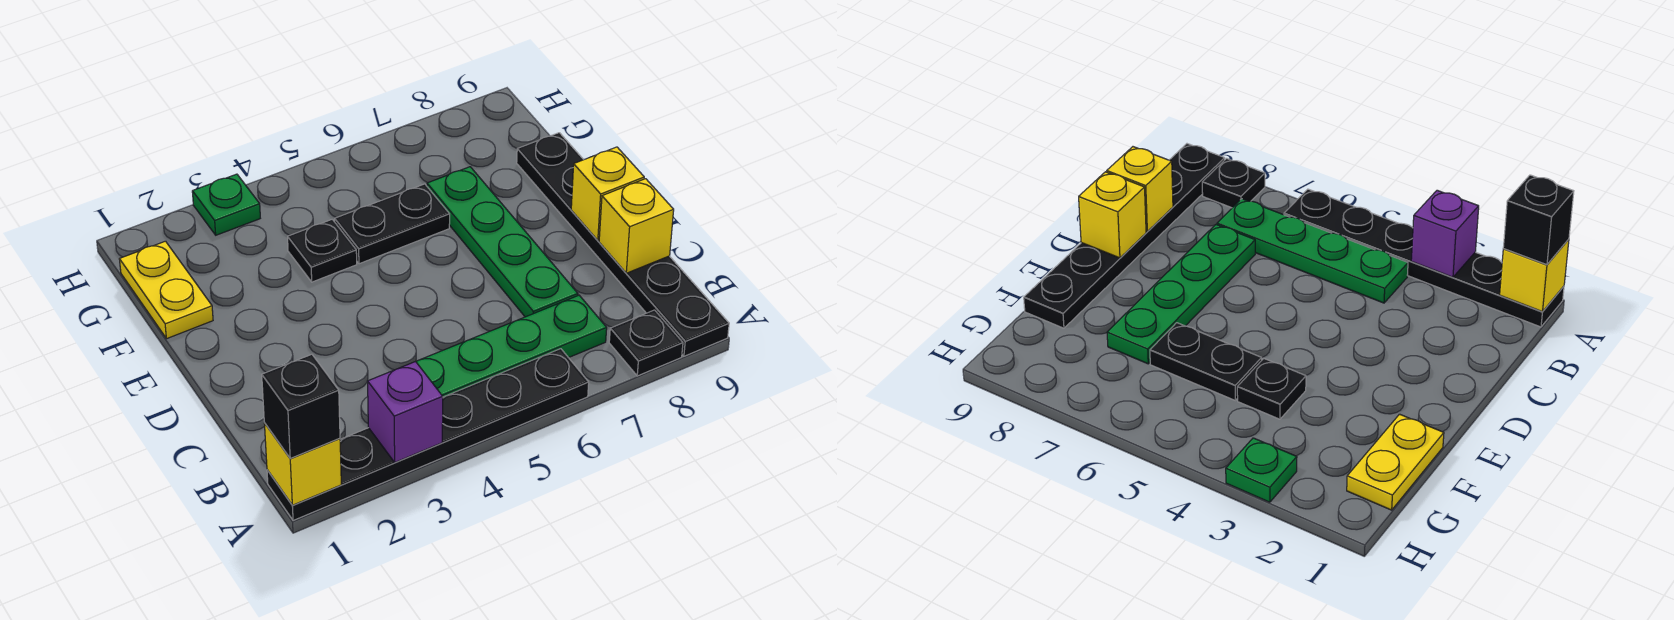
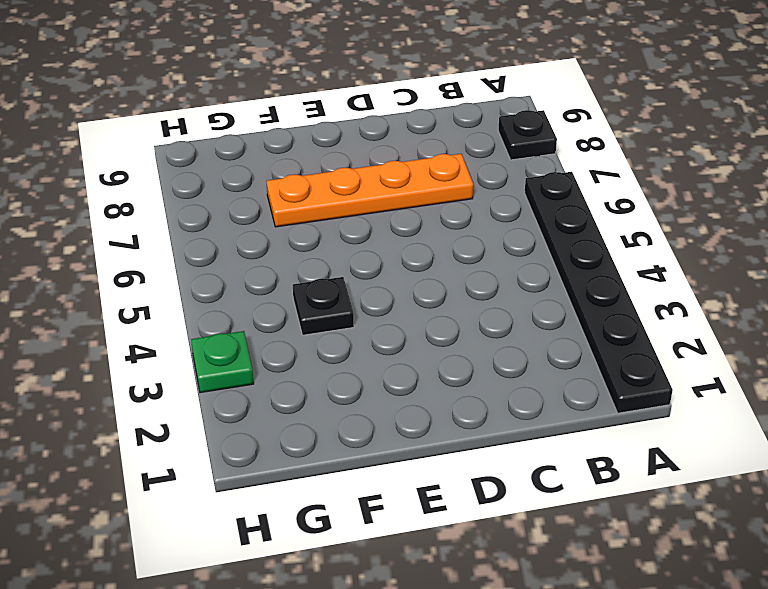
orange plate C7:F7 level 1 -> green plate C7:F7 level 1
none -> black plate A9:F9 level 1
none -> green plate B4:B7 level 1
none -> yellow plate F1:G1 level 1

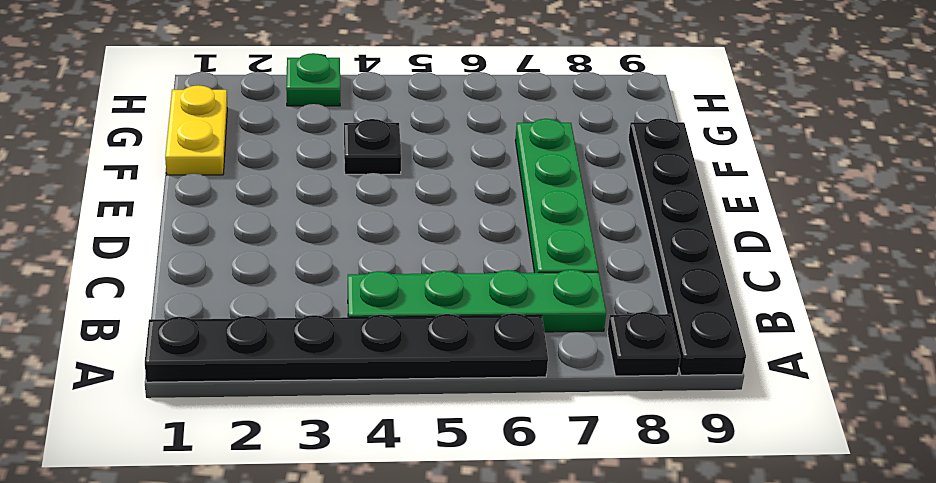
none -> black plate F5:F6 level 1
none -> yellow brick A1 level 2
none -> purple brick A3 level 2

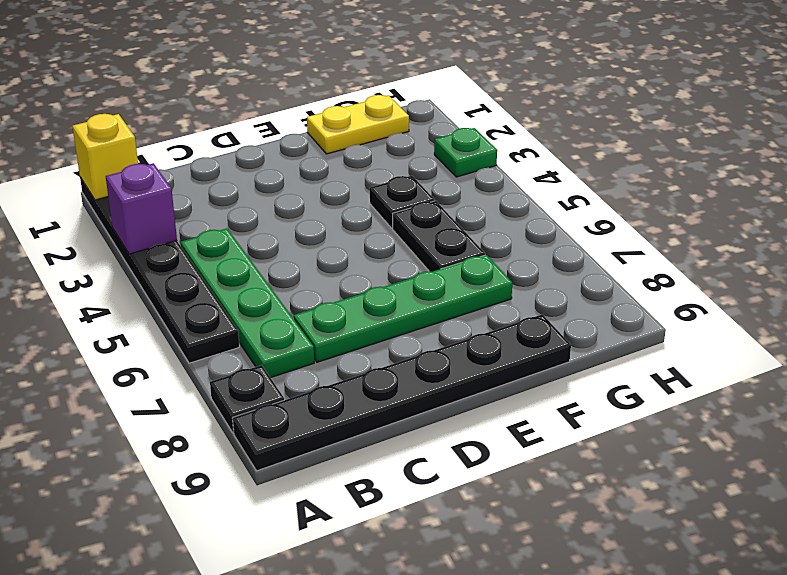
none -> yellow brick C9 level 2
none -> yellow brick D9 level 2
none -> black brick A1 level 3

